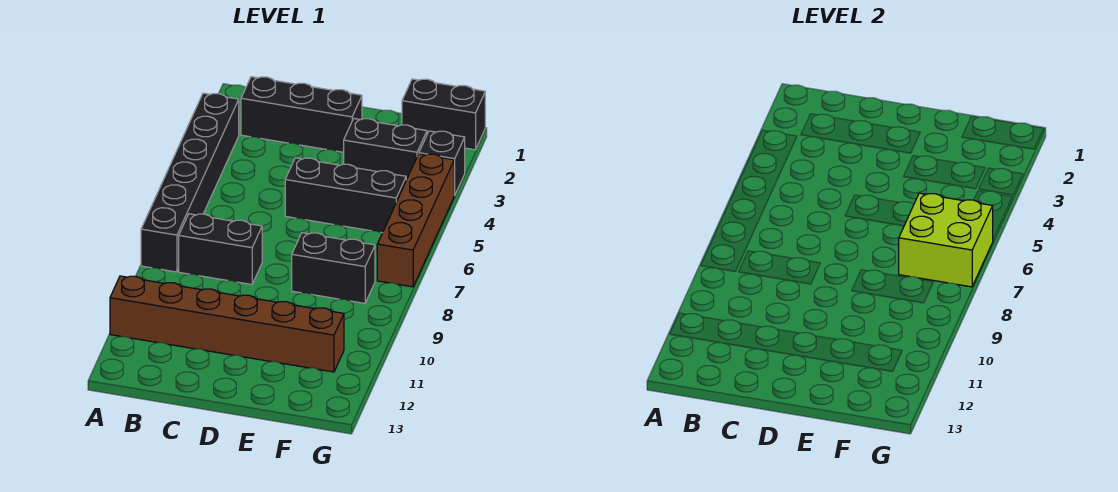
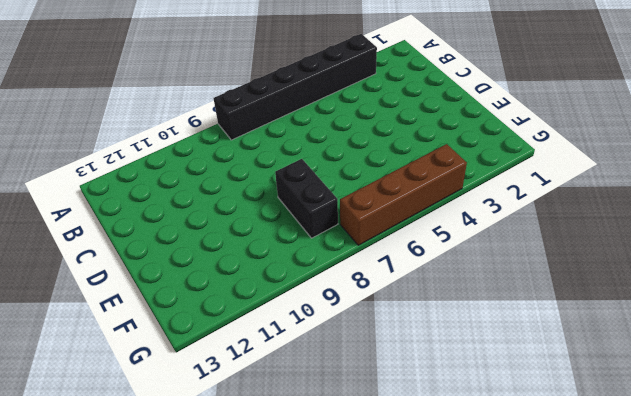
none -> brown brick A11:F11 level 1
none -> black brick B2:D2 level 1

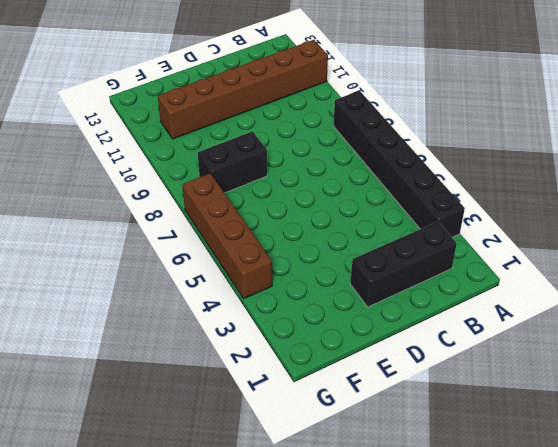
none -> black brick B8:C8 level 1
none -> black brick D5:F5 level 1

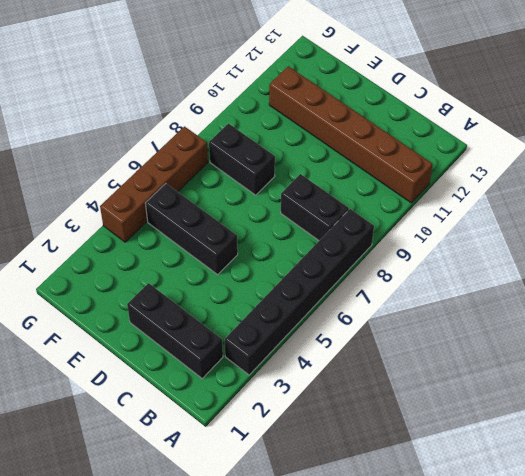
none -> black brick E3:F3 level 1
none -> black brick F1:G1 level 1

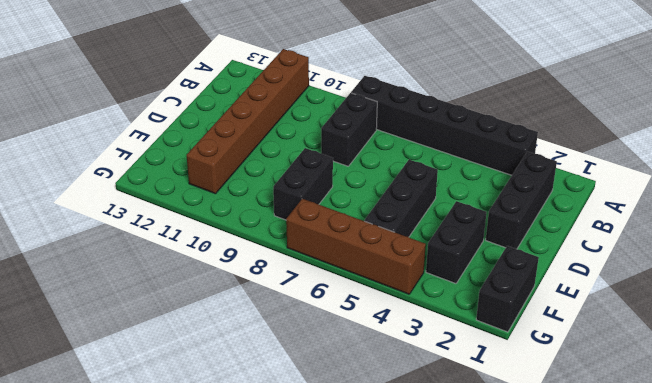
none -> black brick G3 level 1
none -> lime brick F6:G7 level 2

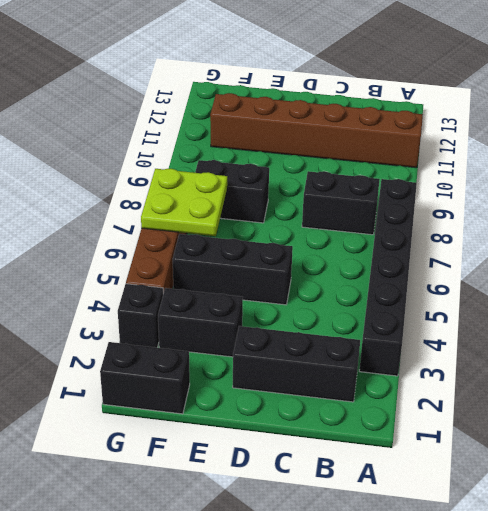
lime plate F6:G7 level 2 -> lime brick F6:G7 level 2

